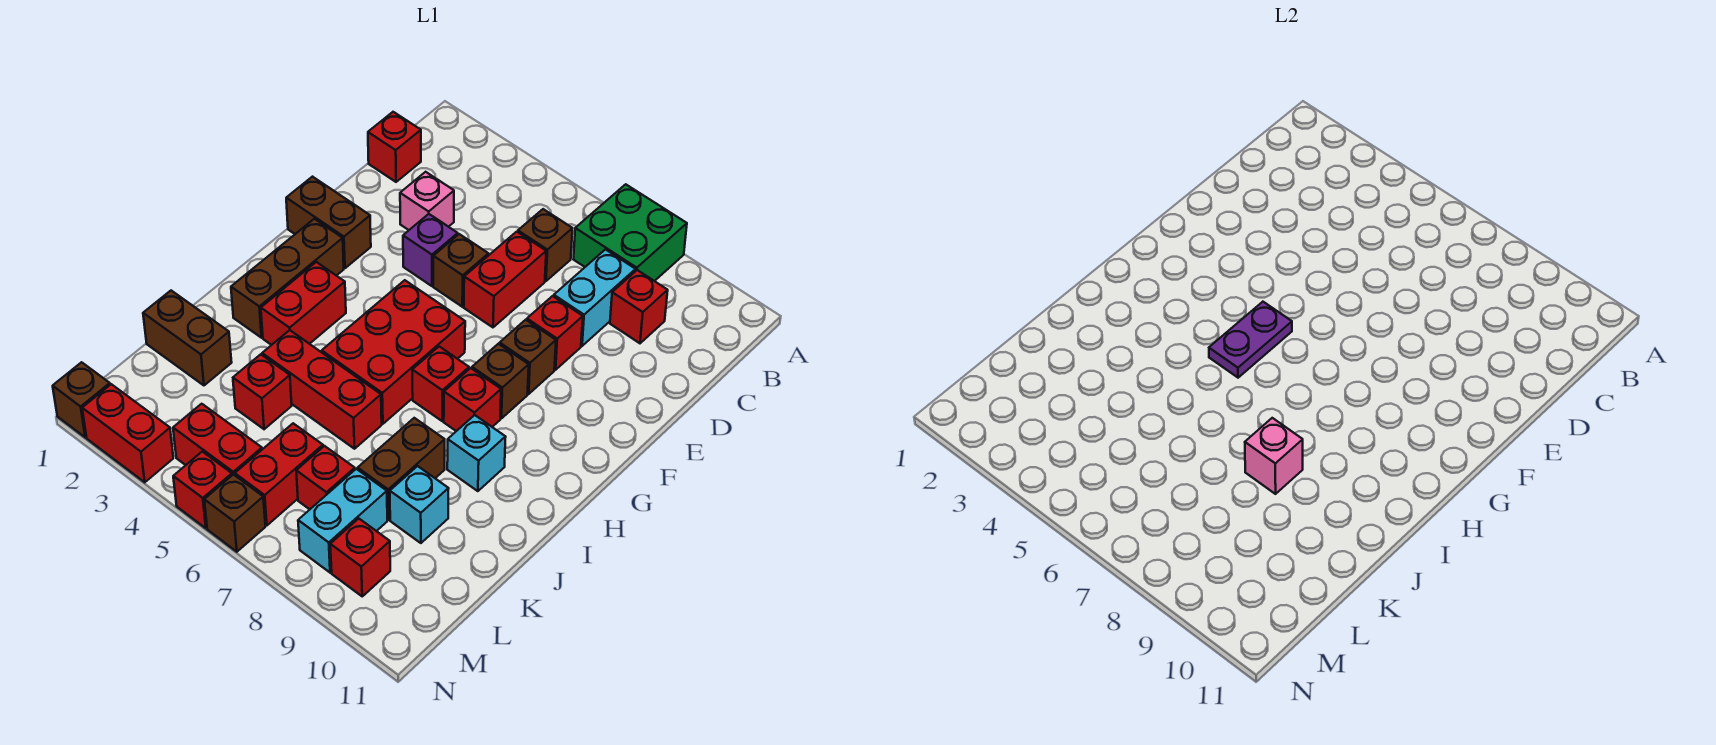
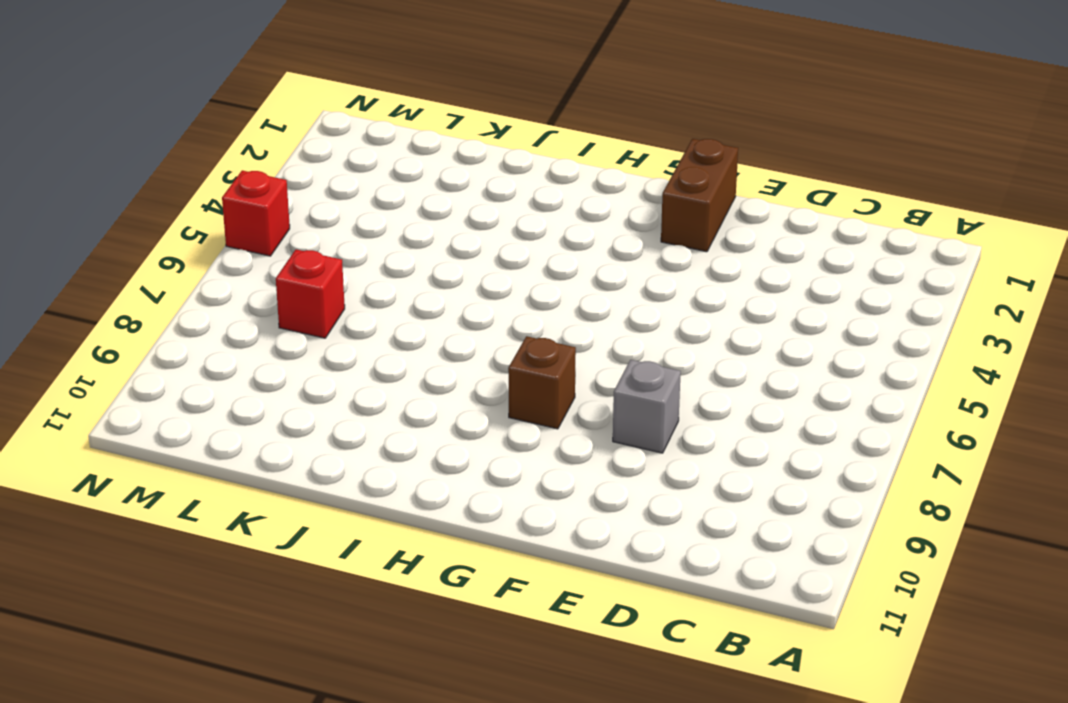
grey brick E8 level 1 -> red brick E8 level 1
none -> green brick A7:B8 level 1
none -> red brick C1 level 1
none -> brown brick C6 level 1
none -> cyan brick C8:D8 level 1

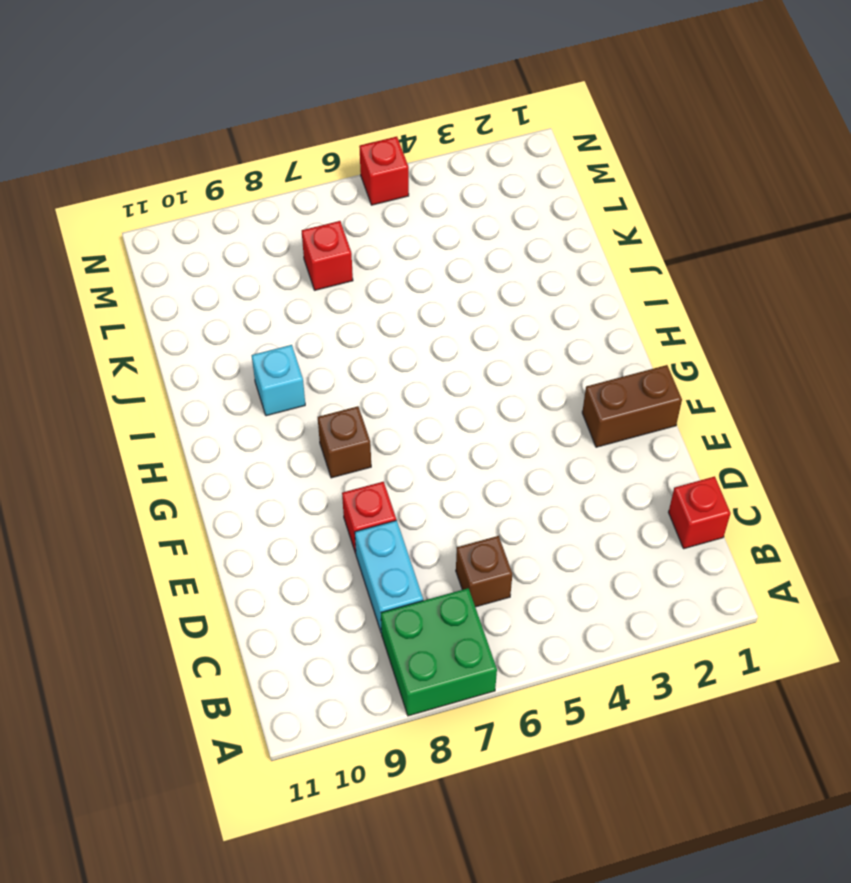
none -> red brick C9 level 1
none -> pink brick D3 level 1
none -> red brick D6:E6 level 1
none -> purple brick E4 level 1

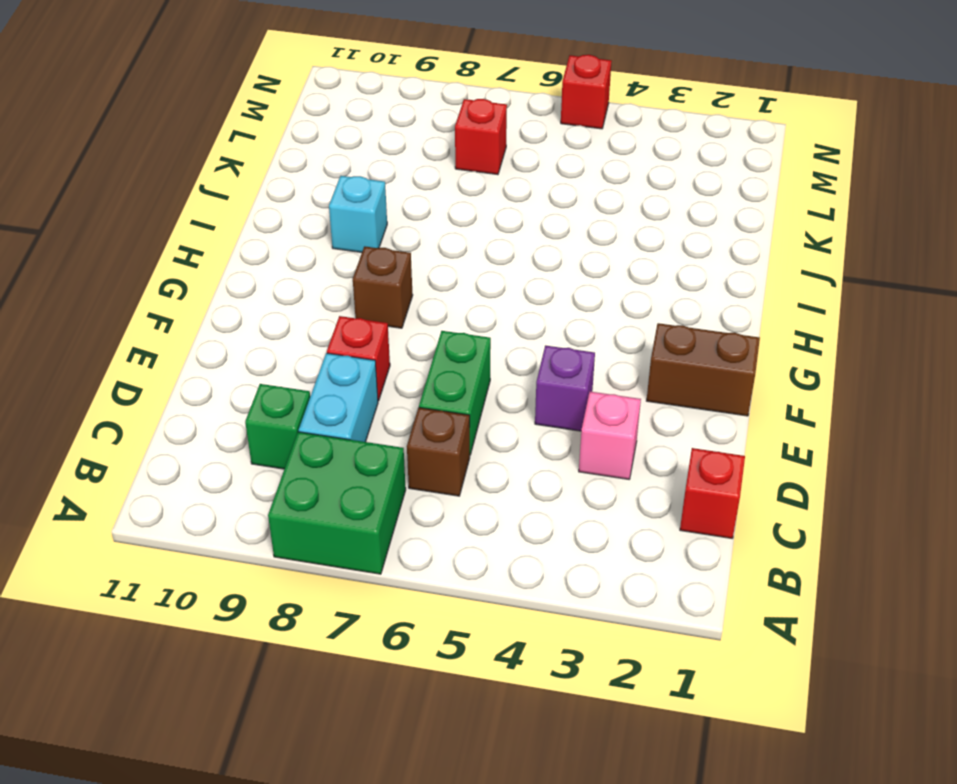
green brick C9 level 1 -> red brick C9 level 1
green brick D6:E6 level 1 -> red brick D6:E6 level 1
none -> brown brick E5 level 1
none -> brown brick F8 level 1
none -> brown brick G2:I2 level 1
none -> red brick G5:I6 level 1

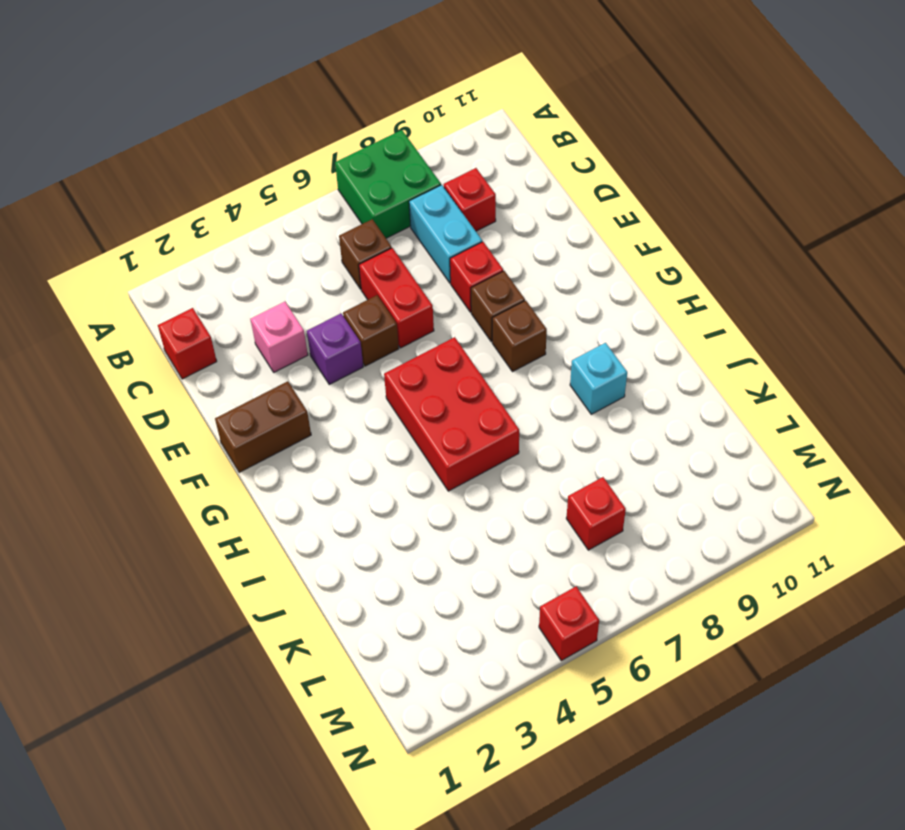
none -> brown brick G2:I2 level 1
none -> red brick H3:I3 level 1
none -> red brick H7 level 1
none -> red brick H8 level 1

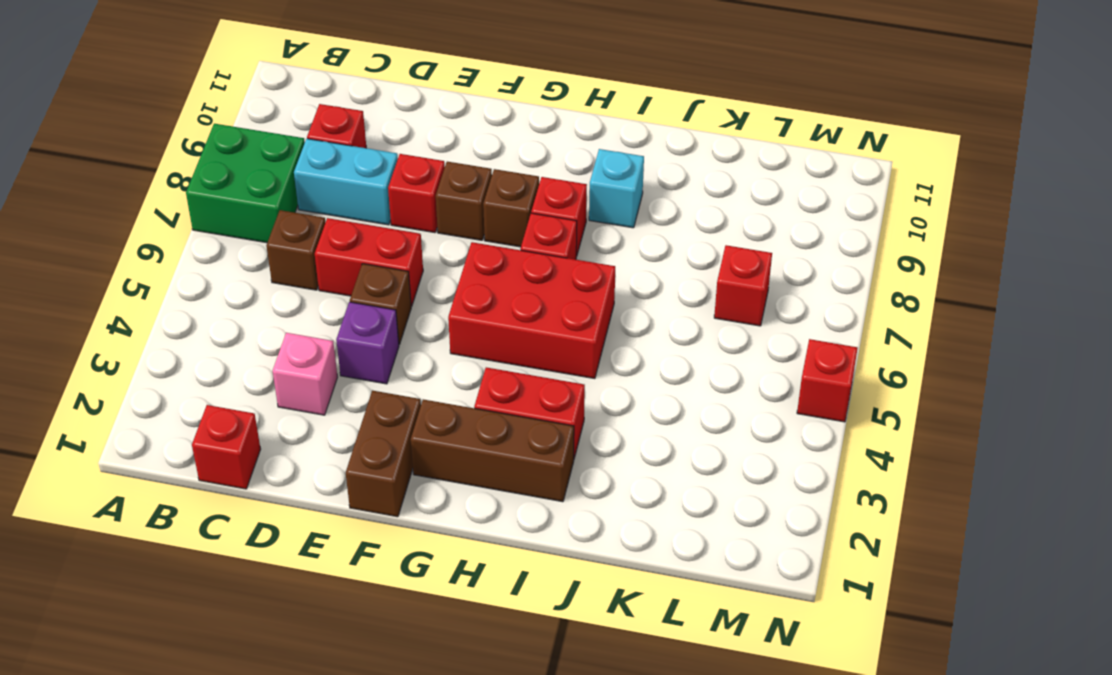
none -> red brick J4:J6 level 1
none -> brown brick J8:K8 level 1
none -> brown brick K1:K2 level 1
none -> red brick K4 level 1

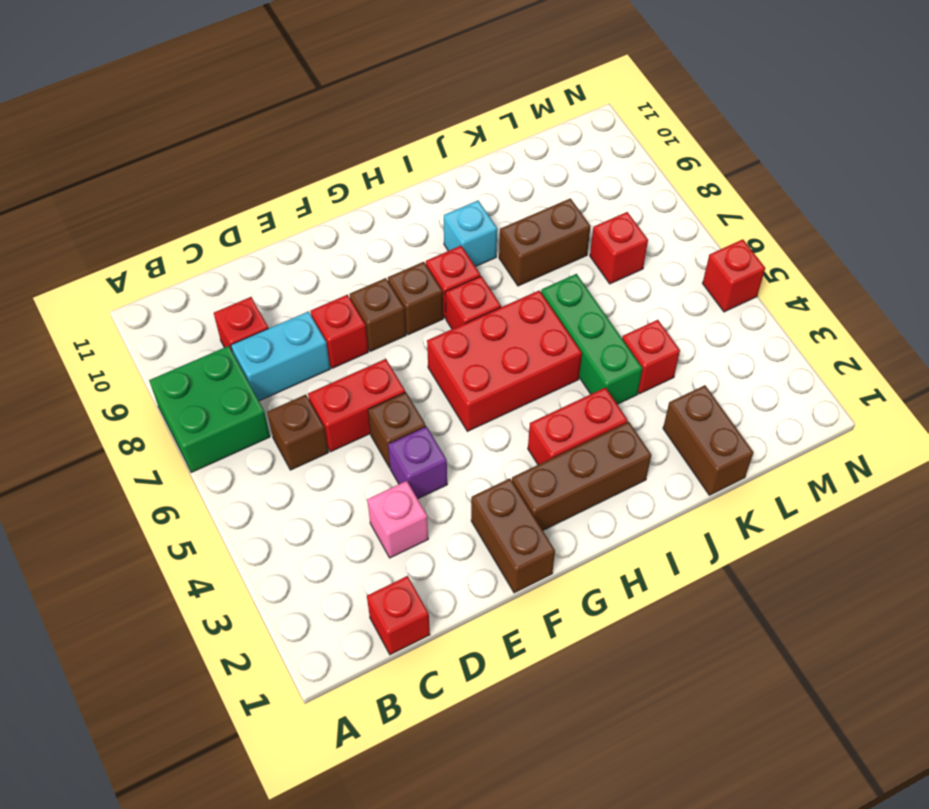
green brick J4:J6 level 1 -> red brick J4:J6 level 1
none -> cyan brick K9 level 1
none -> red brick L6:M6 level 1
none -> cyan brick L8:M8 level 1
none -> red brick M4:M5 level 1

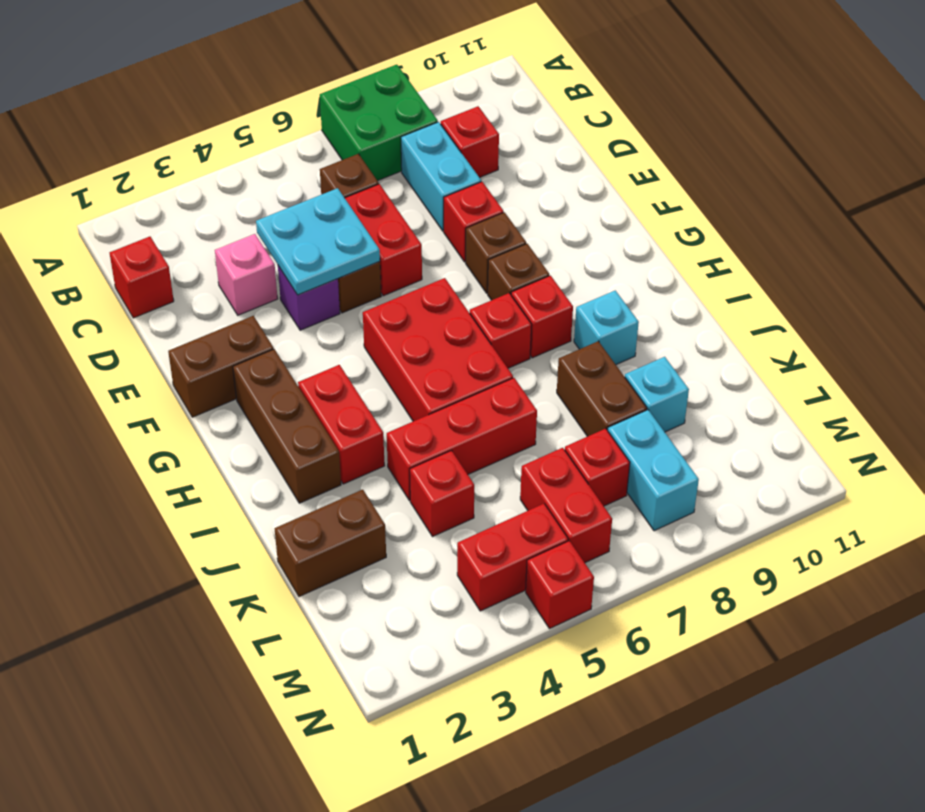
cyan plate D4:E5 level 2 -> none
none -> red brick M9 level 1
none -> brown brick N1 level 1
none -> red brick N2:N3 level 1
none -> brown brick N6 level 1

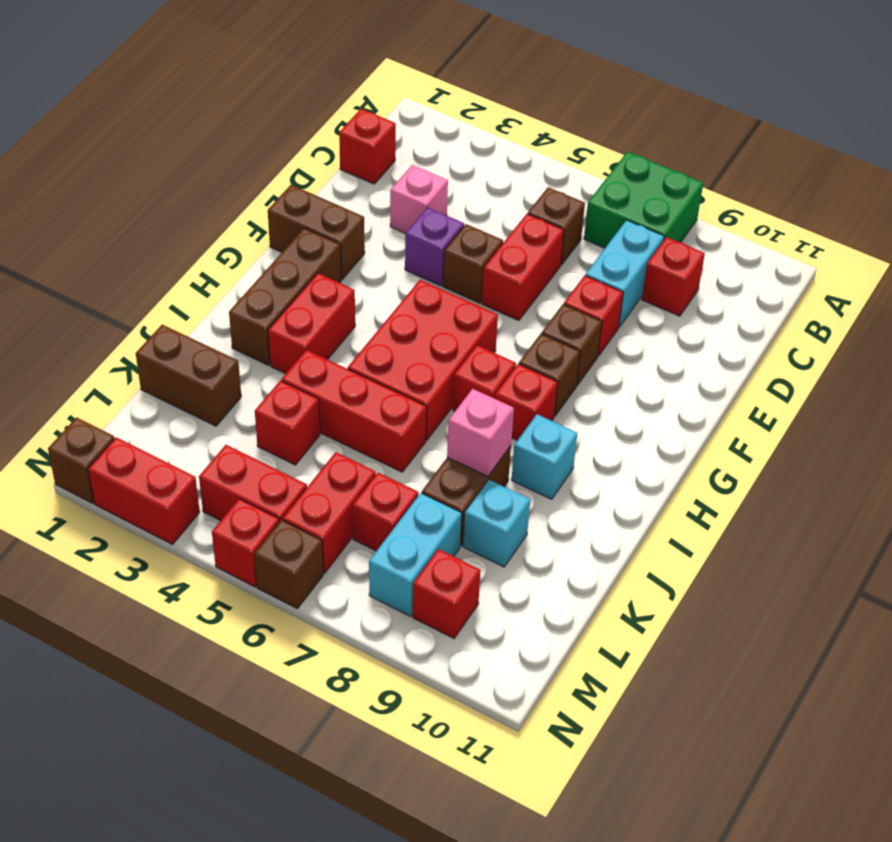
none -> purple plate G5:H5 level 2

